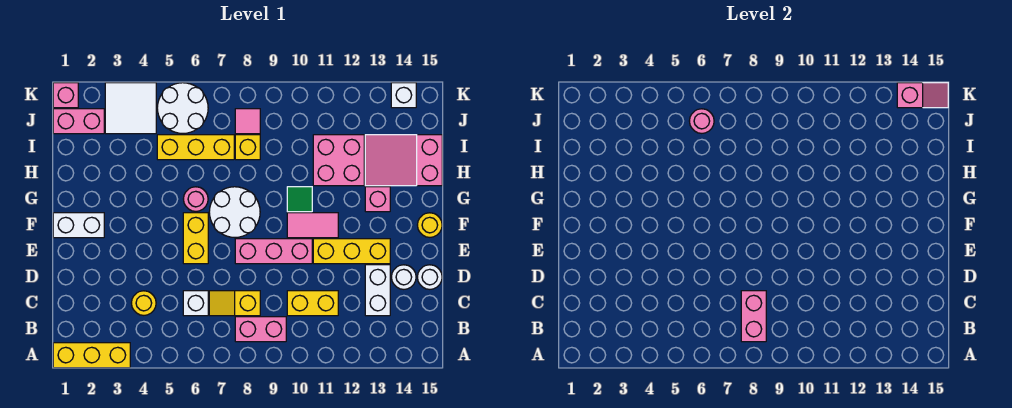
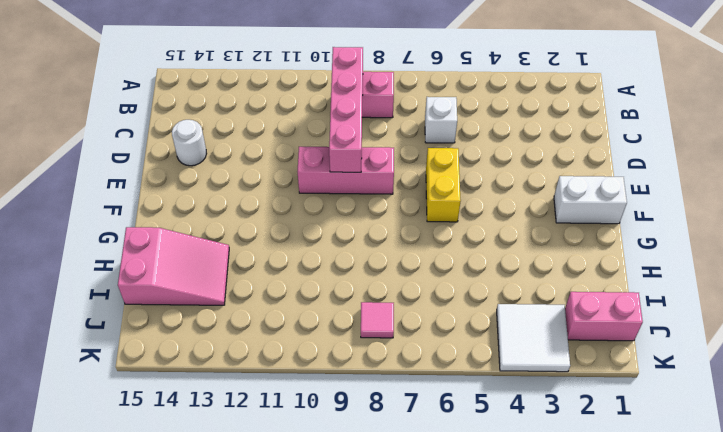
pink brick B9:E9 level 2 -> none
none -> yellow brick A1:A3 level 1
none -> yellow round brick C4 level 1
none -> yellow slope C7:C8 level 1 top 8
none -> yellow brick C10:C11 level 1

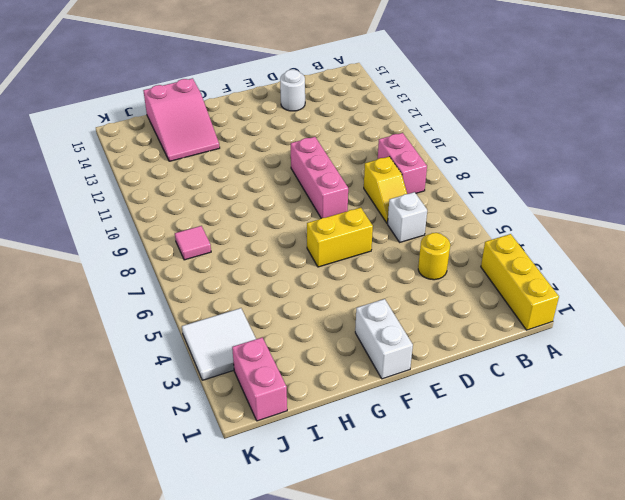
none -> yellow brick C10:C11 level 1
none -> white brick C13:D13 level 1
none -> white round brick D15 level 1
none -> yellow brick E11:E13 level 1

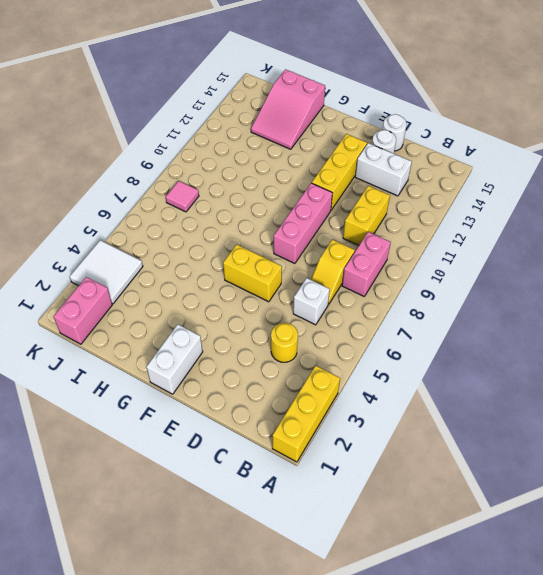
none -> white round brick F7:G8 level 1
none -> pink tile F10:F11 level 1
none -> yellow round brick F15 level 1
none -> pink round brick G6 level 1

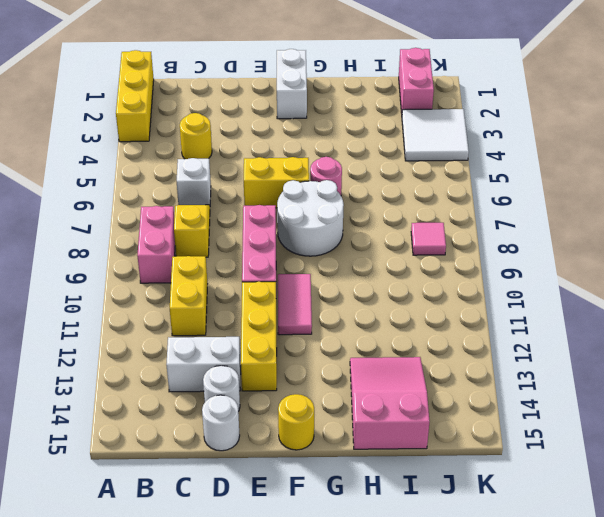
none -> green tile G10 level 1
none -> pink brick G13 level 1
none -> pink brick H11:I12 level 1
none -> yellow brick I5:I7 level 1

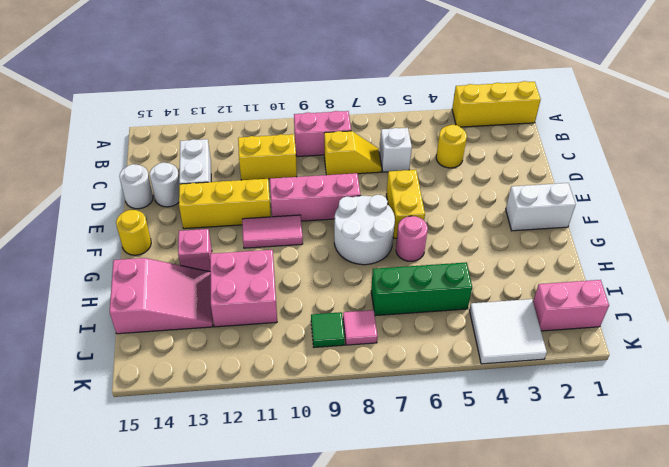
green brick I5:I7 level 1 -> yellow brick I5:I7 level 1
green tile J9 level 1 -> green tile G10 level 1
none -> yellow brick I8 level 1
none -> white round brick J5:K6 level 1
none -> pink brick K1 level 1
none -> white brick K14 level 1

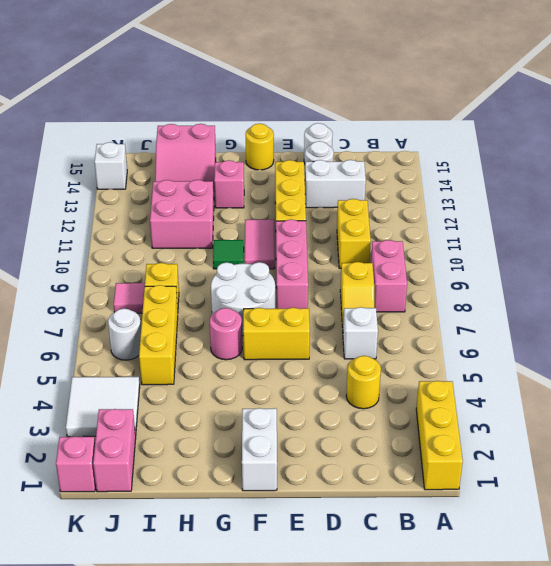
white round brick J6 level 1 -> white round brick J5:K6 level 1
none -> pink brick B8:C8 level 2
none -> pink round brick J6 level 2
none -> pink slope K14:K15 level 2 top 14

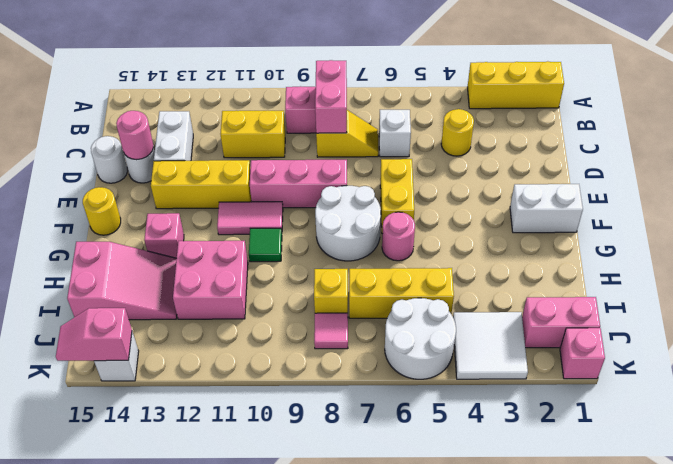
pink round brick D14 level 2 -> pink round brick J6 level 2

